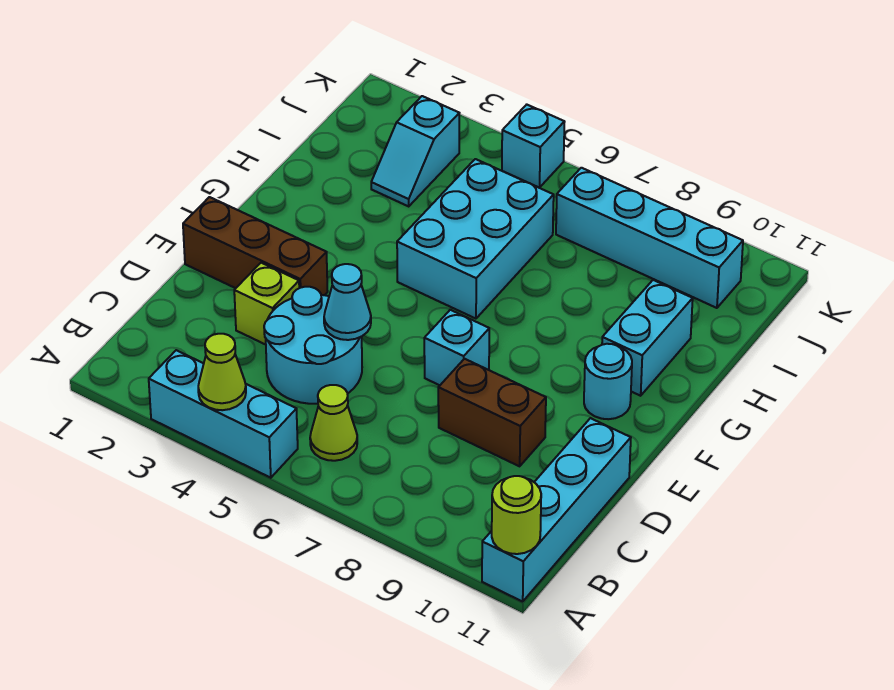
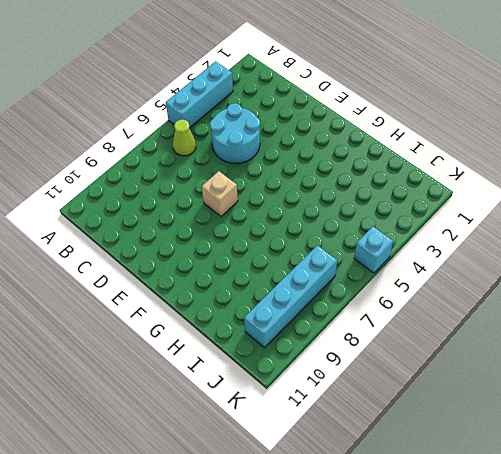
tan brick E7 level 1 -> cyan brick E7 level 1
none -> cyan brick A11:D11 level 1
none -> lime brick D3 level 1
none -> brown brick D8:D9 level 1

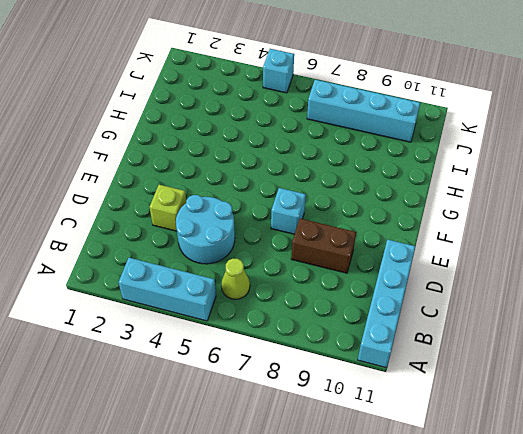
none -> brown brick E1:E3 level 1
none -> cyan round brick F10 level 1
none -> cyan brick G5:I6 level 1

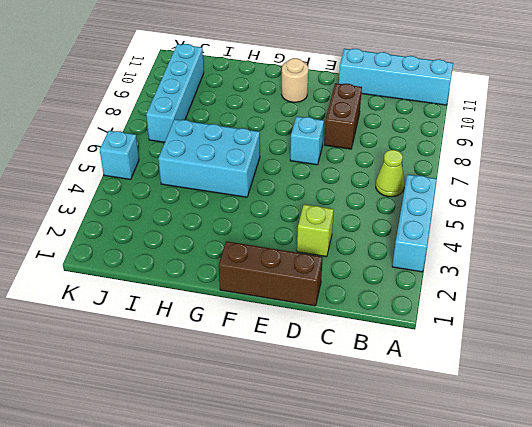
brown brick D1:F1 level 1 -> brown brick E1:E3 level 1
tan round brick F10 level 1 -> cyan round brick F10 level 1
none -> cyan round brick C4:D5 level 1
none -> cyan brick G10:H10 level 1
none -> cyan slope I3:J3 level 1 top J

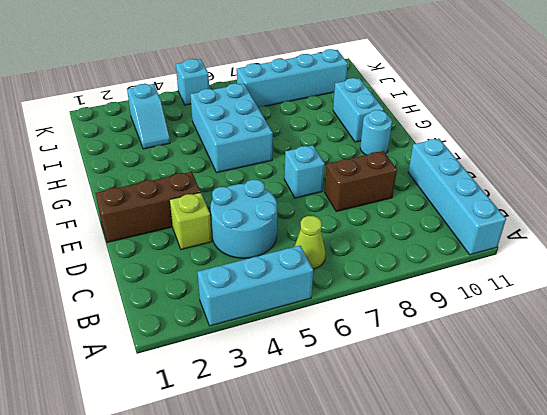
none -> lime cone A4 level 2
none -> lime round brick A11 level 2
none -> cyan cone D5 level 2

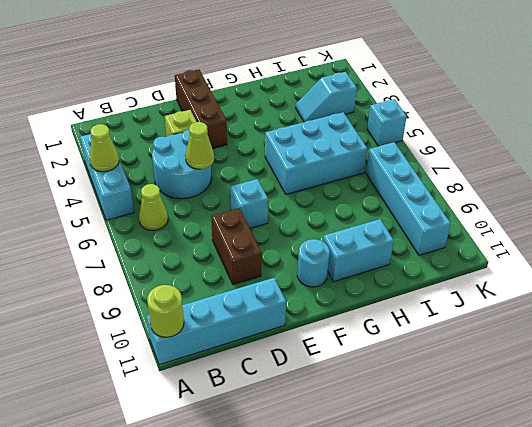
lime cone D5 level 2 -> cyan cone D5 level 2

